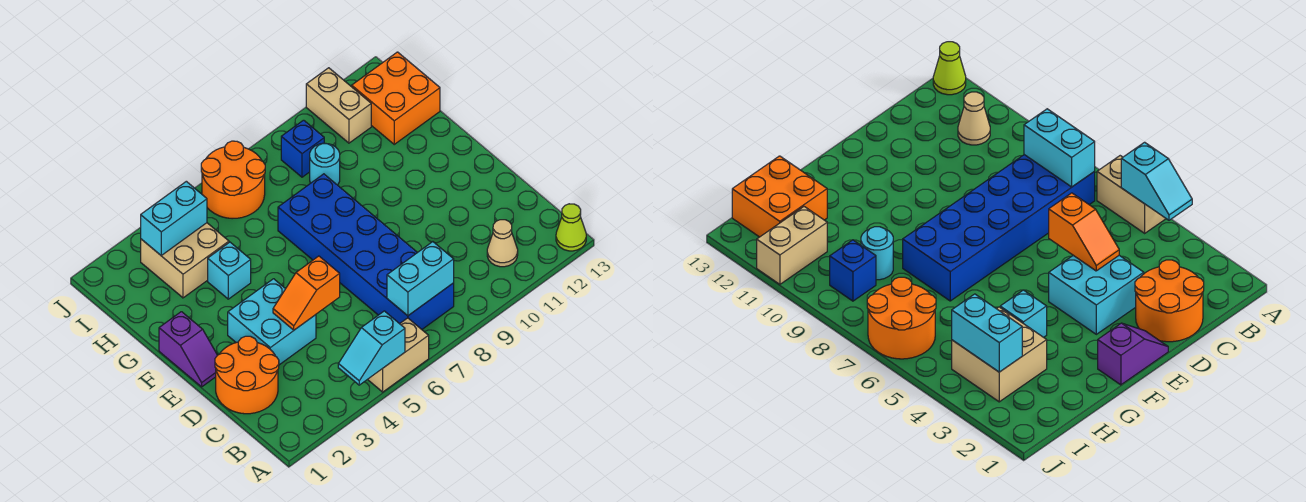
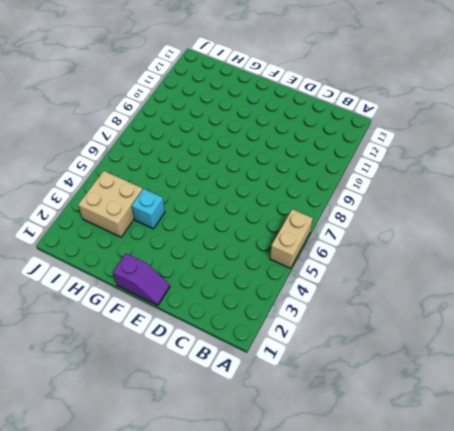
none -> lime cone A13 level 1
none -> blue brick B7:G8 level 1
none -> tan cone B11 level 1

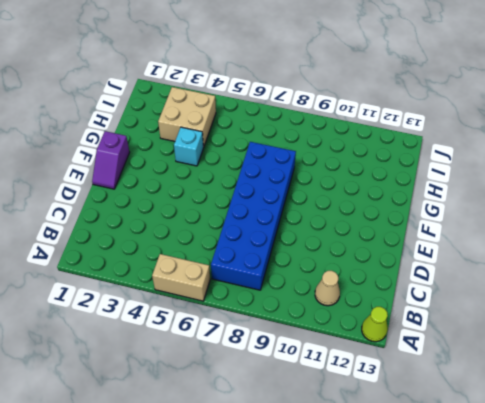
none -> orange round brick C1:D2 level 1
none -> cyan brick D3:E4 level 1
none -> cyan round brick H9 level 1

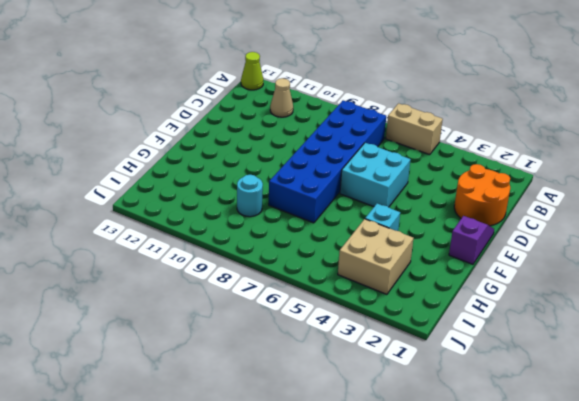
cyan brick D5:E6 level 1 -> cyan brick D3:E4 level 1
none -> orange brick H12:I13 level 1
none -> orange round brick I6:J7 level 1
none -> blue brick I9 level 1

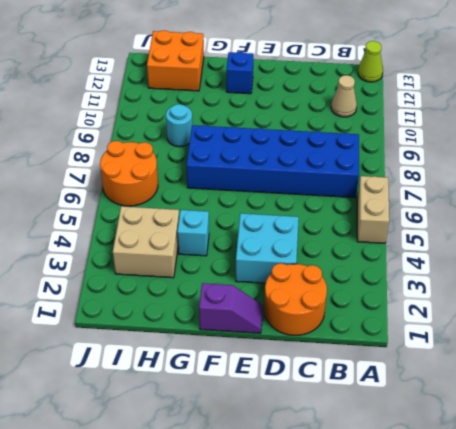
blue brick F12 level 1 -> blue brick I9 level 1
none -> tan brick I11:J11 level 1
none -> cyan slope A4:A5 level 2 top 5
none -> cyan brick B7:B8 level 2

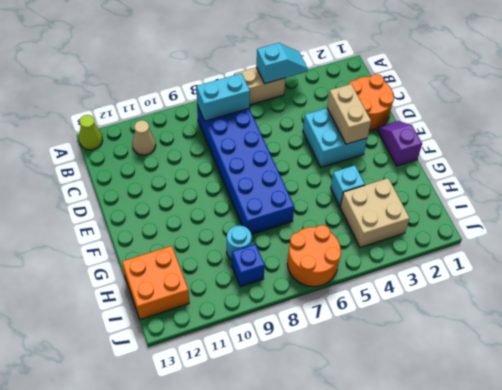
tan brick D3:E3 level 2 -> tan brick I11:J11 level 1
none -> orange slope D4:D5 level 2 top 5
none -> cyan brick I3:I4 level 2

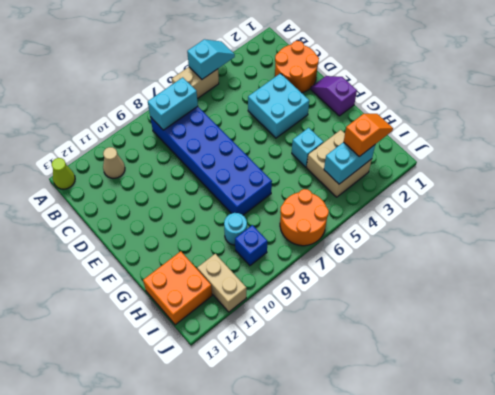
orange slope I2:I3 level 3 top 3 -> orange slope D4:D5 level 2 top 5

